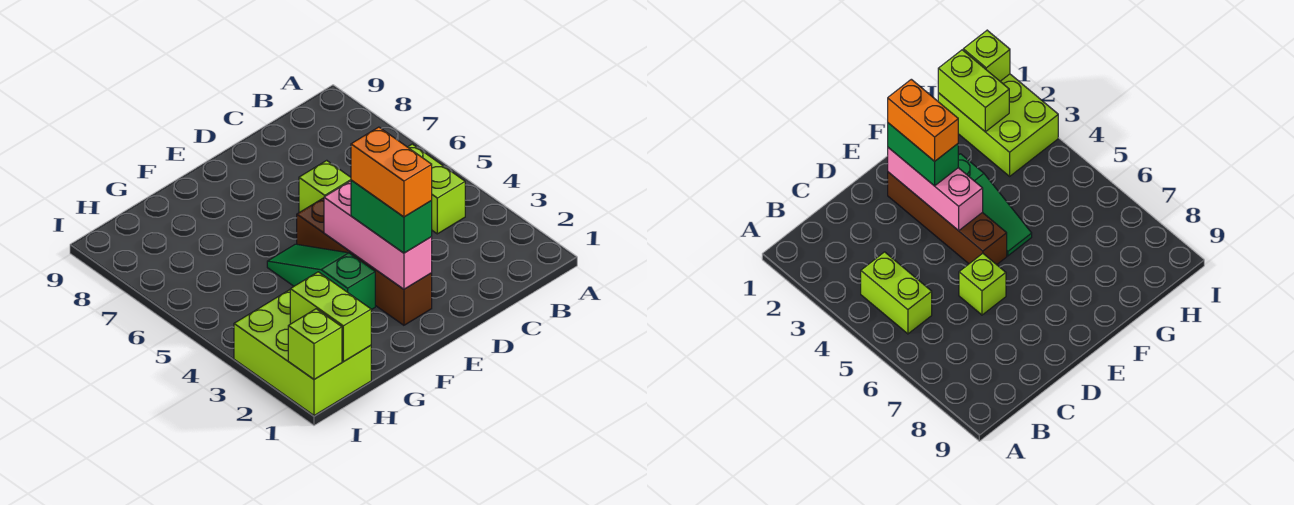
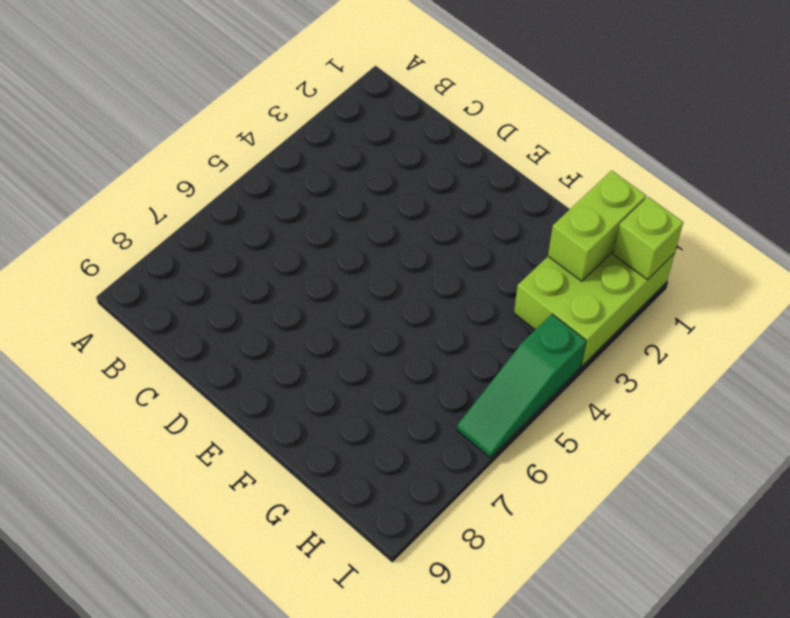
green slope I4:I6 level 1 top 4 -> green slope F3:F5 level 1 top 3
none -> lime brick B4:B5 level 1
none -> lime brick D6 level 1

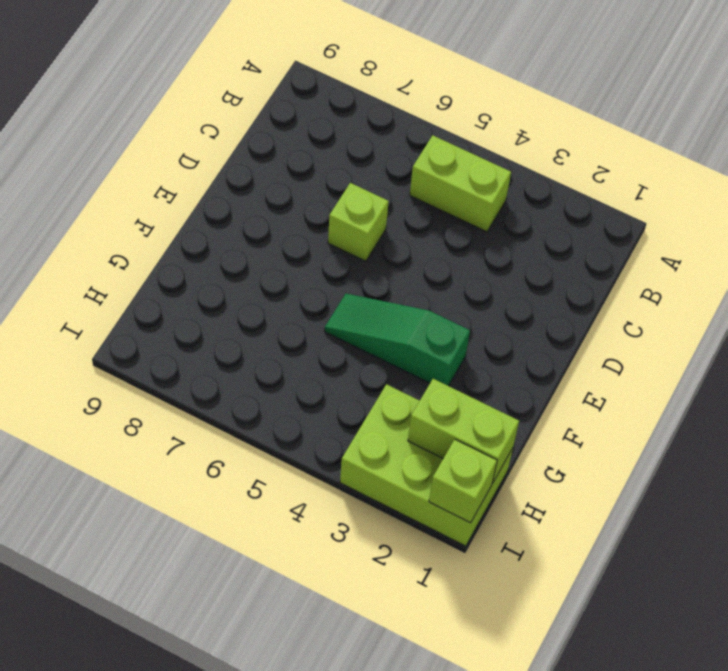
none -> brown brick E2:E5 level 1
none -> pink brick E2:E4 level 2

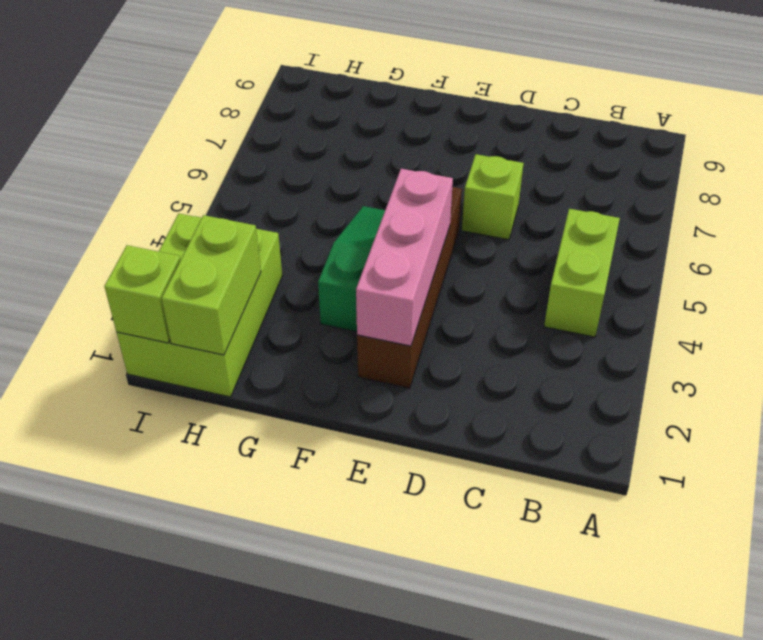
none -> green brick E2:E3 level 3
none -> orange brick E2:E3 level 4

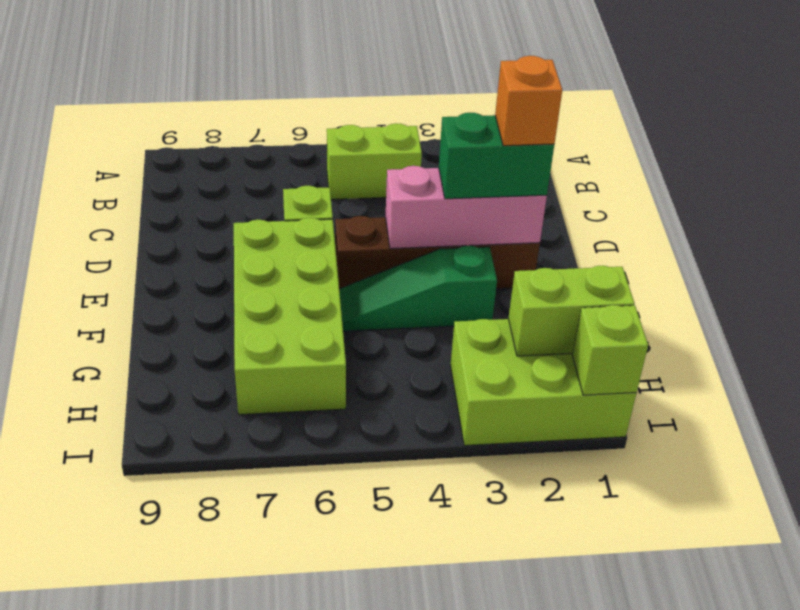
orange brick E2 level 4 -> orange brick E2:E3 level 4
lime brick E6:H7 level 1 -> none

